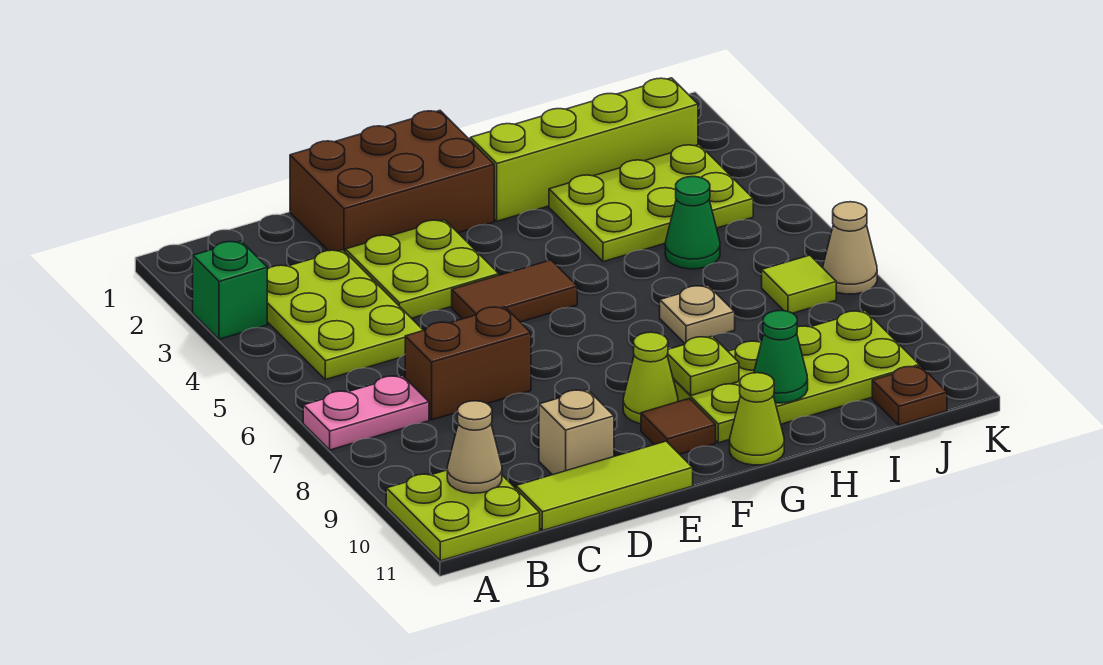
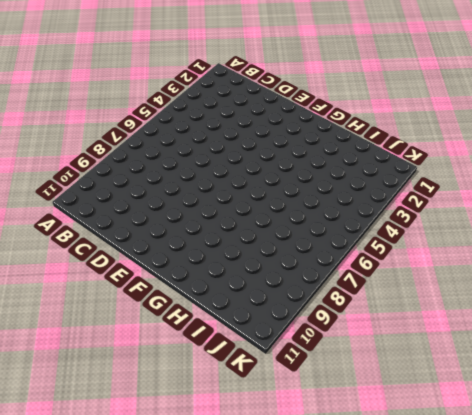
none -> green brick A3 level 1
none -> pink plate A7:B7 level 1
none -> lime plate A10:B11 level 1

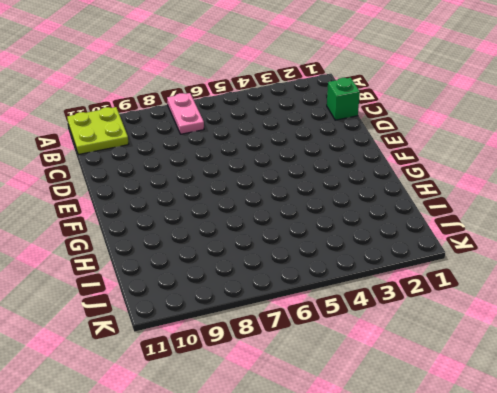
green brick C1 level 1 -> green brick A3 level 1
none -> lime plate B3:C5 level 1
none -> brown brick C7:D7 level 1
none -> lime tile C11:E11 level 1

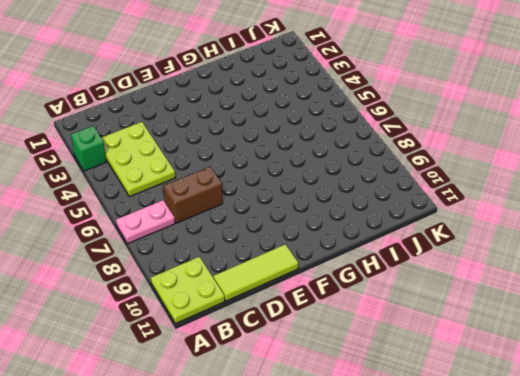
none -> brown brick D1:F2 level 1
none -> lime plate D3:E4 level 1
none -> tan brick D10 level 1

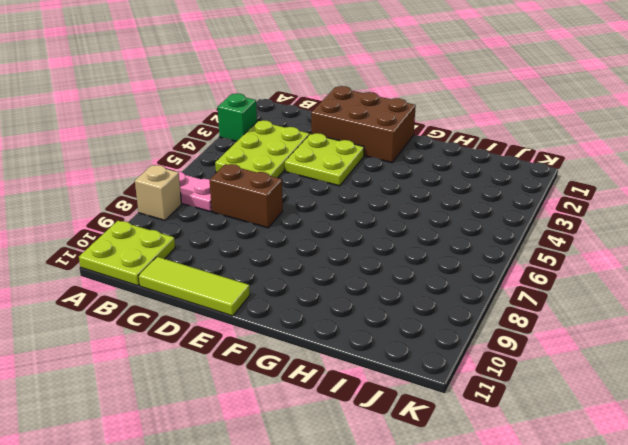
tan brick A8 level 1 -> tan brick D10 level 1
none -> brown tile E5:F5 level 1
none -> lime cone F9 level 1
none -> brown tile F10 level 1

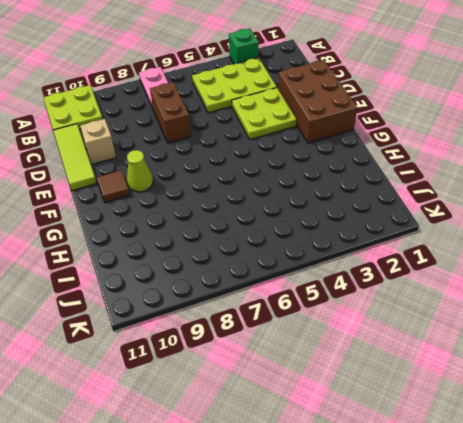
none -> brown tile E5:F5 level 1
none -> lime brick G2:J2 level 1
none -> lime plate G9:J10 level 1

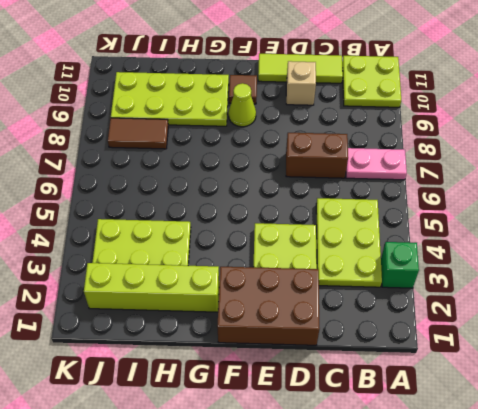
brown tile I8:J8 level 1 -> brown tile E5:F5 level 1
none -> lime cone G11 level 1
none -> tan plate H7 level 1
none -> green cone I5 level 1

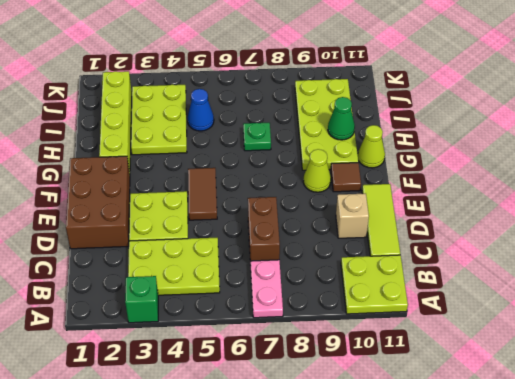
green plate H7 level 1 -> tan plate H7 level 1
blue cone I5 level 1 -> green cone I5 level 1
none -> lime tile J7 level 1
none -> brown plate J11 level 1
none -> tan cone K7 level 1

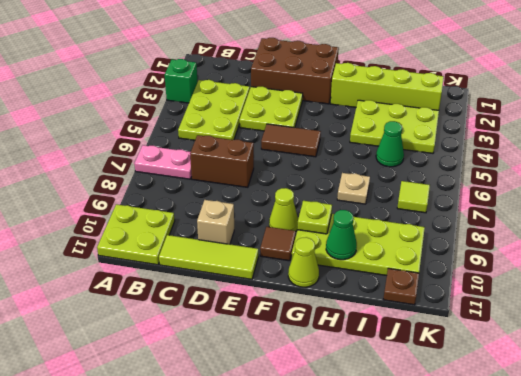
none -> tan cone K7 level 1
none -> tan cone B10 level 2

